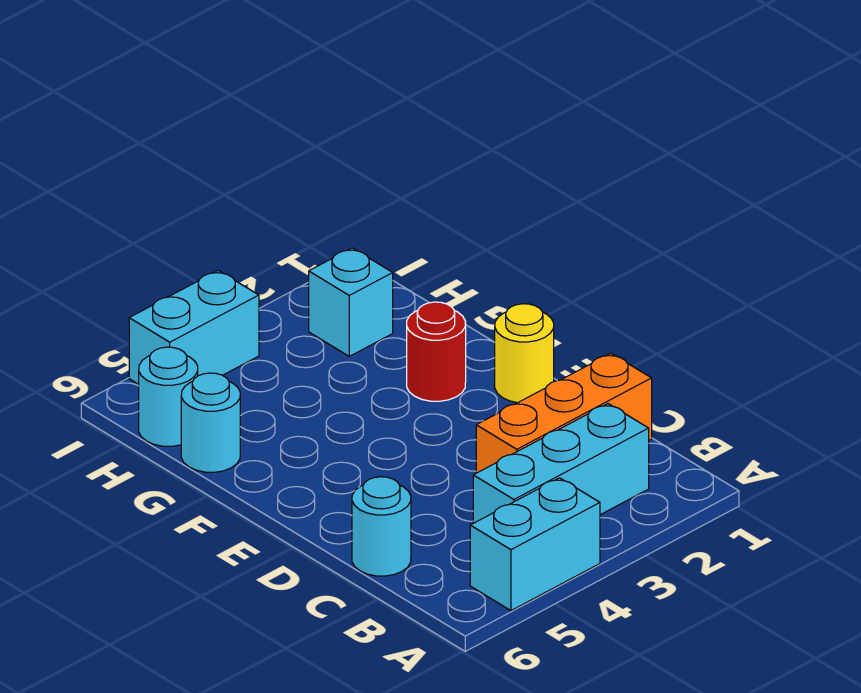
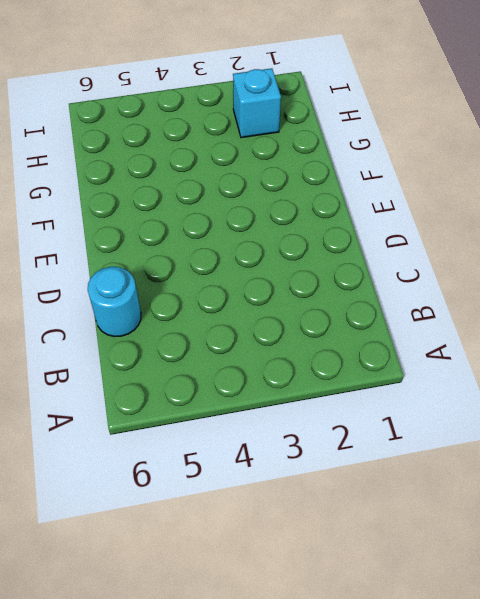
none -> cyan brick A4:A5 level 1
none -> cyan brick B2:B4 level 1

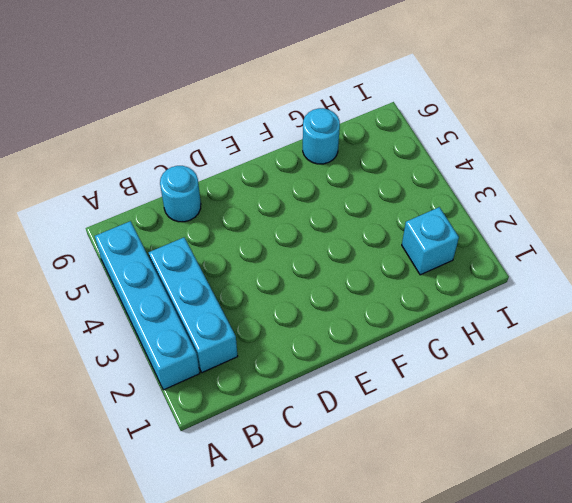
cyan brick A2:A5 level 1 -> cyan brick A4:A5 level 1
none -> orange brick C1:C3 level 1
none -> yellow round brick E1 level 1

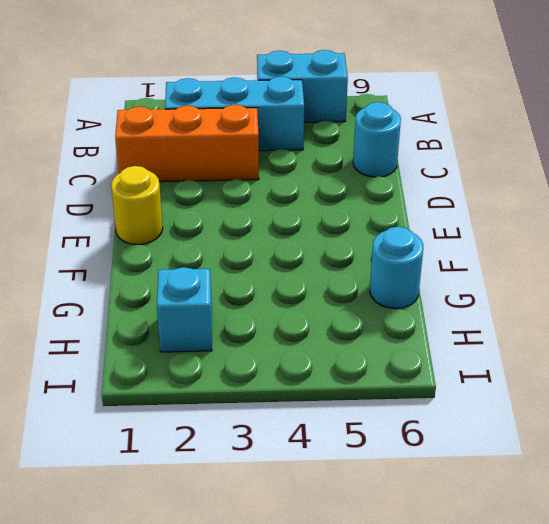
none -> red round brick F2 level 1
none -> cyan round brick H6 level 1

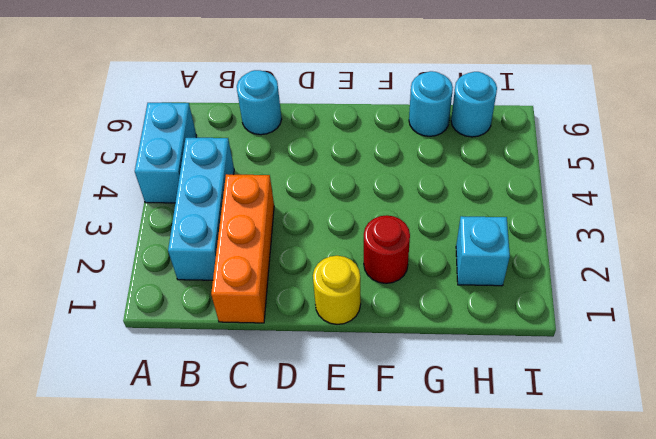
none -> cyan brick I4:I5 level 1

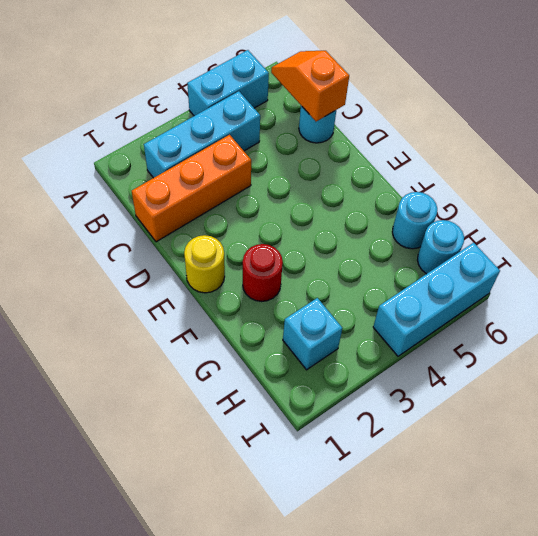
orange slope B6:C6 level 2 top C -> none
cyan brick I4:I6 level 1 -> cyan brick I4:I5 level 1

